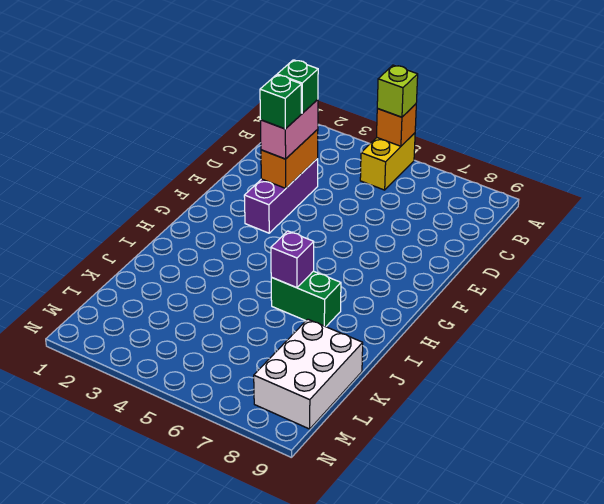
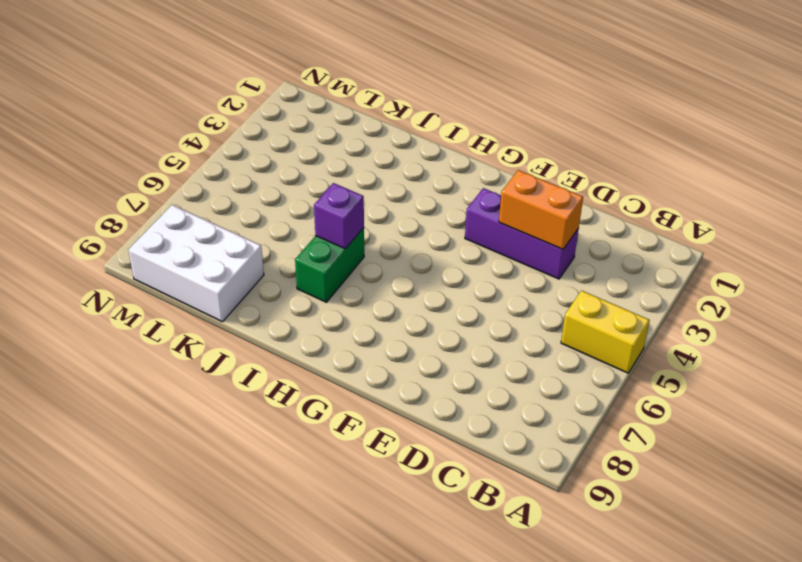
none -> orange brick A5 level 2
none -> lime brick A5 level 3

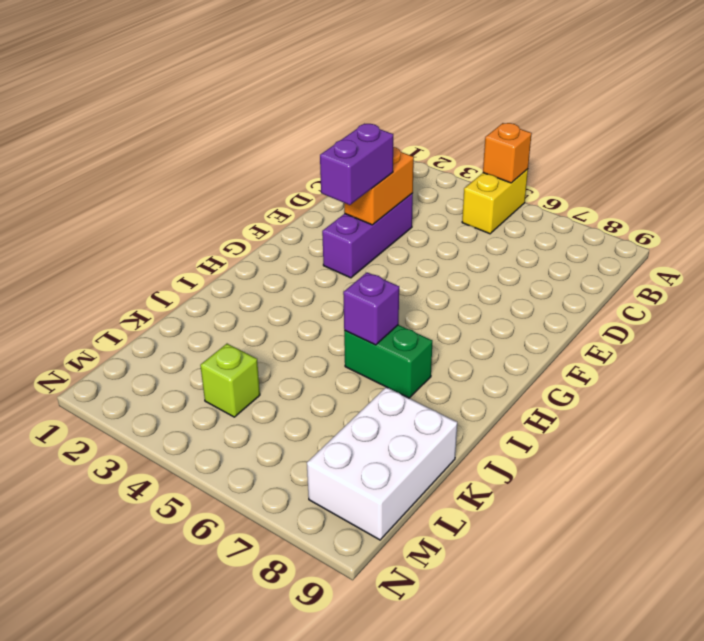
purple brick E3:F3 level 3 -> pink brick D3:E3 level 3
lime brick L4 level 1 -> lime brick A5 level 3
none -> green brick D3 level 4
none -> green brick E3 level 4

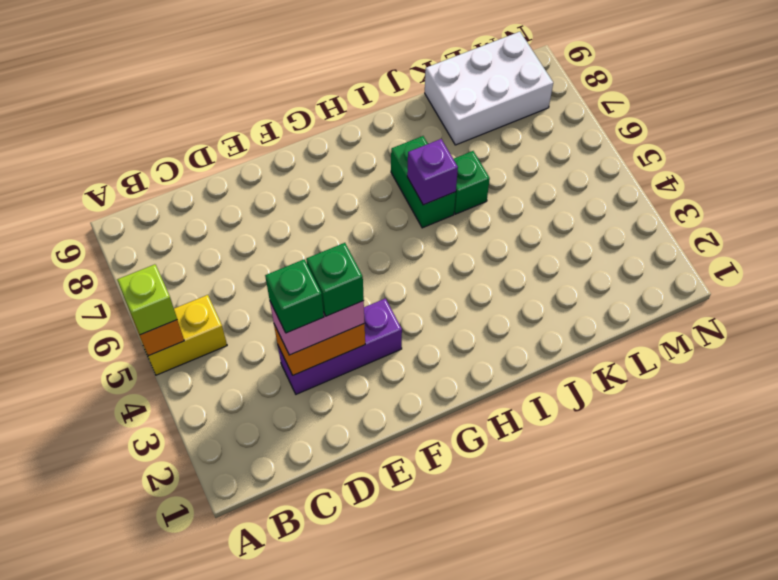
green brick J6 level 1 -> none

